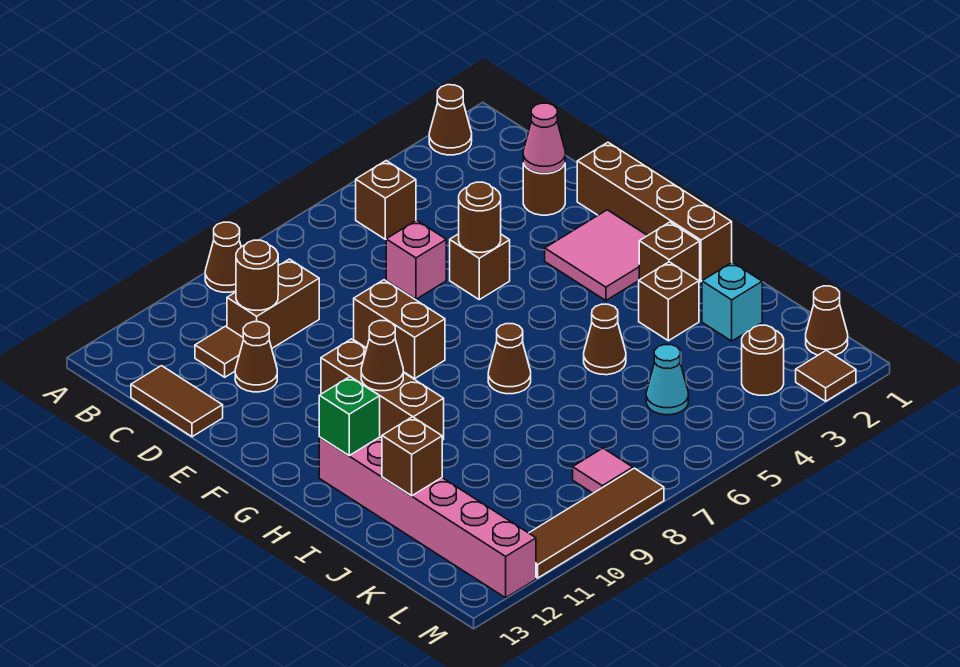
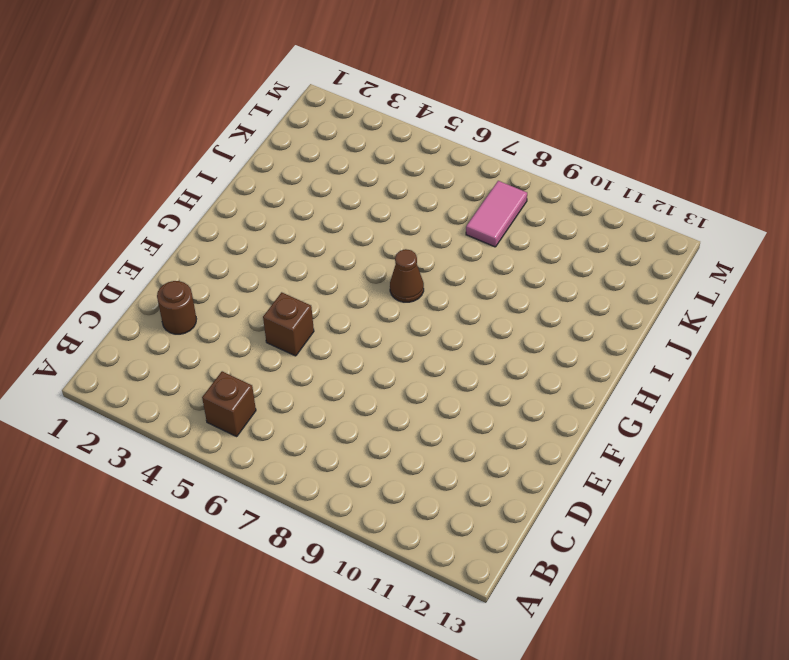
pink tile K8:L8 level 1 -> pink tile L8 level 1
none -> brown cone A2 level 1
none -> brown cone A9 level 1
none -> brown brick C9:C10 level 1
none -> brown tile C11 level 1

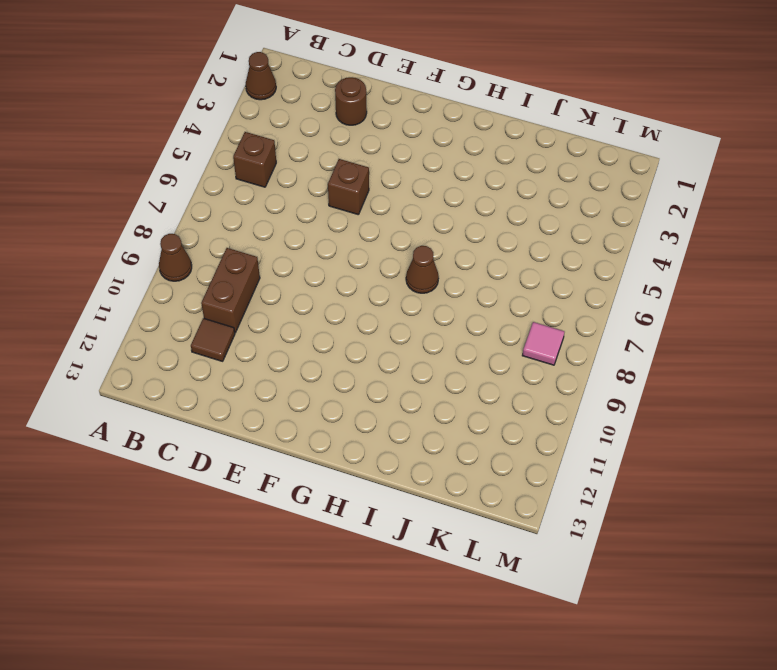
none -> brown tile C13:D13 level 1
none -> pink brick D6 level 1
none -> brown cone D11 level 1
none -> brown brick E1:H1 level 1

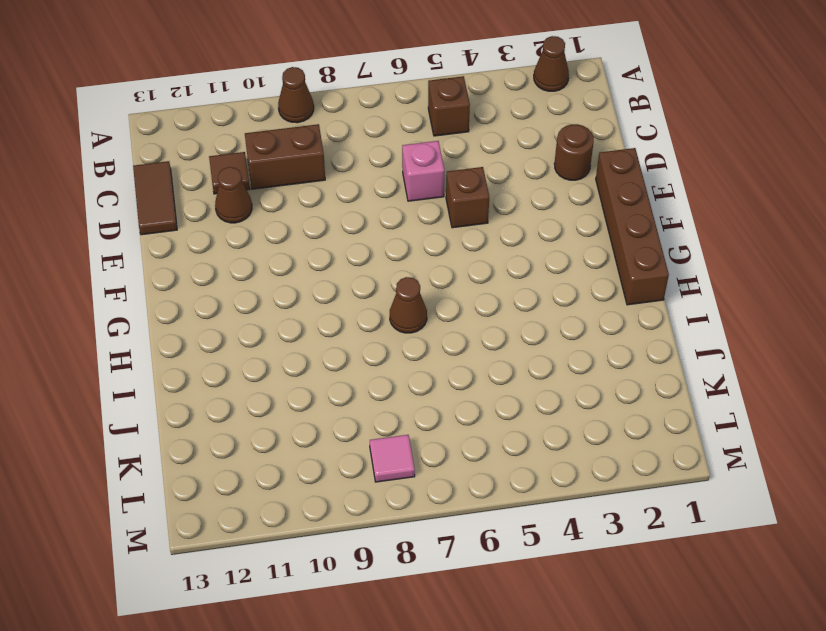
none -> brown brick E8:F8 level 1
none -> pink tile F2:G3 level 1
none -> brown brick F10:H10 level 1
none -> brown brick H2 level 1

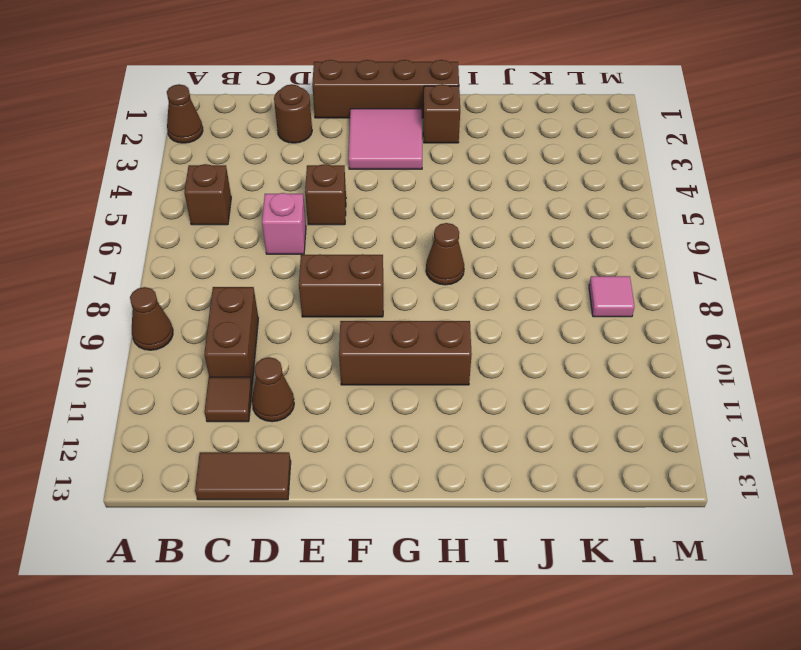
none -> pink brick H12:M12 level 1
none -> brown brick I3 level 1
none -> brown cone I5 level 1
none -> cyan brick J2 level 1

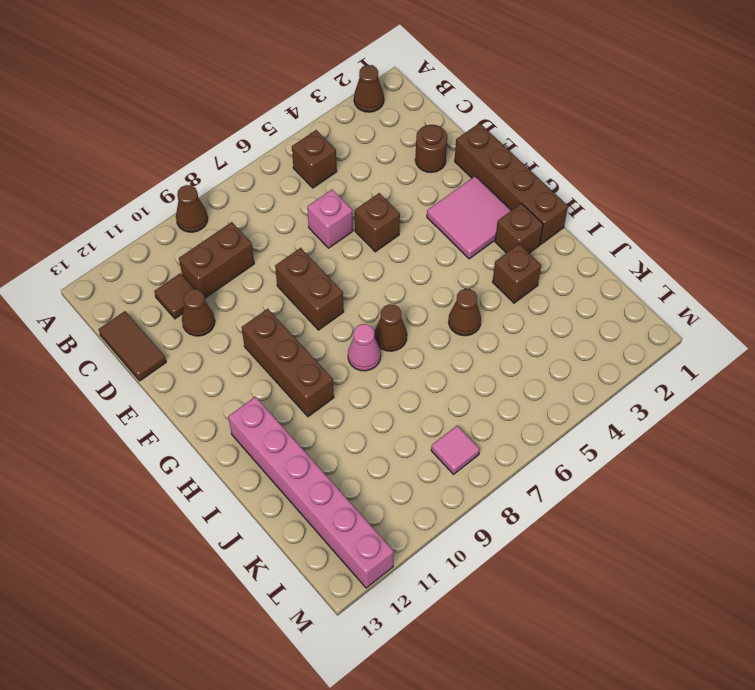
pink cone H8 level 1 -> pink cone D2 level 2
none -> cyan brick J2 level 1
none -> cyan cone K5 level 1
none -> brown cone L1 level 1
none -> brown round brick L3 level 1

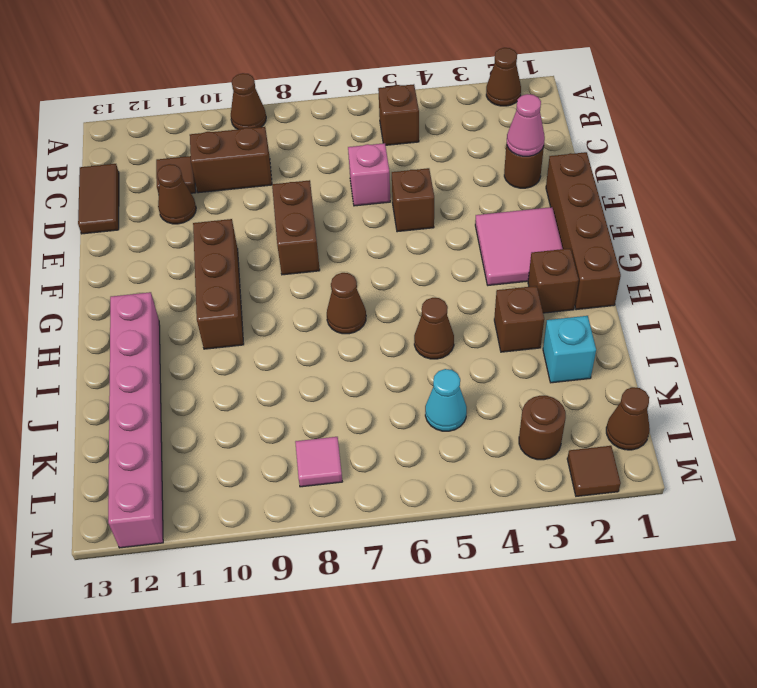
none -> brown tile M8:M11 level 1
none -> brown round brick C10 level 2
none -> brown round brick E5 level 2
none -> brown cone G10 level 2

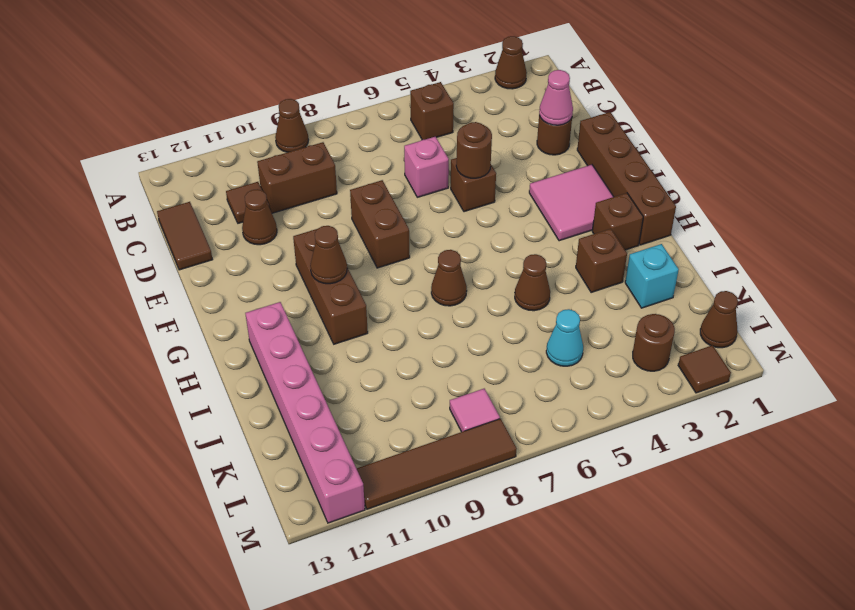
none -> brown round brick C10 level 2
none -> green brick H12 level 2
none -> brown brick J12 level 2

